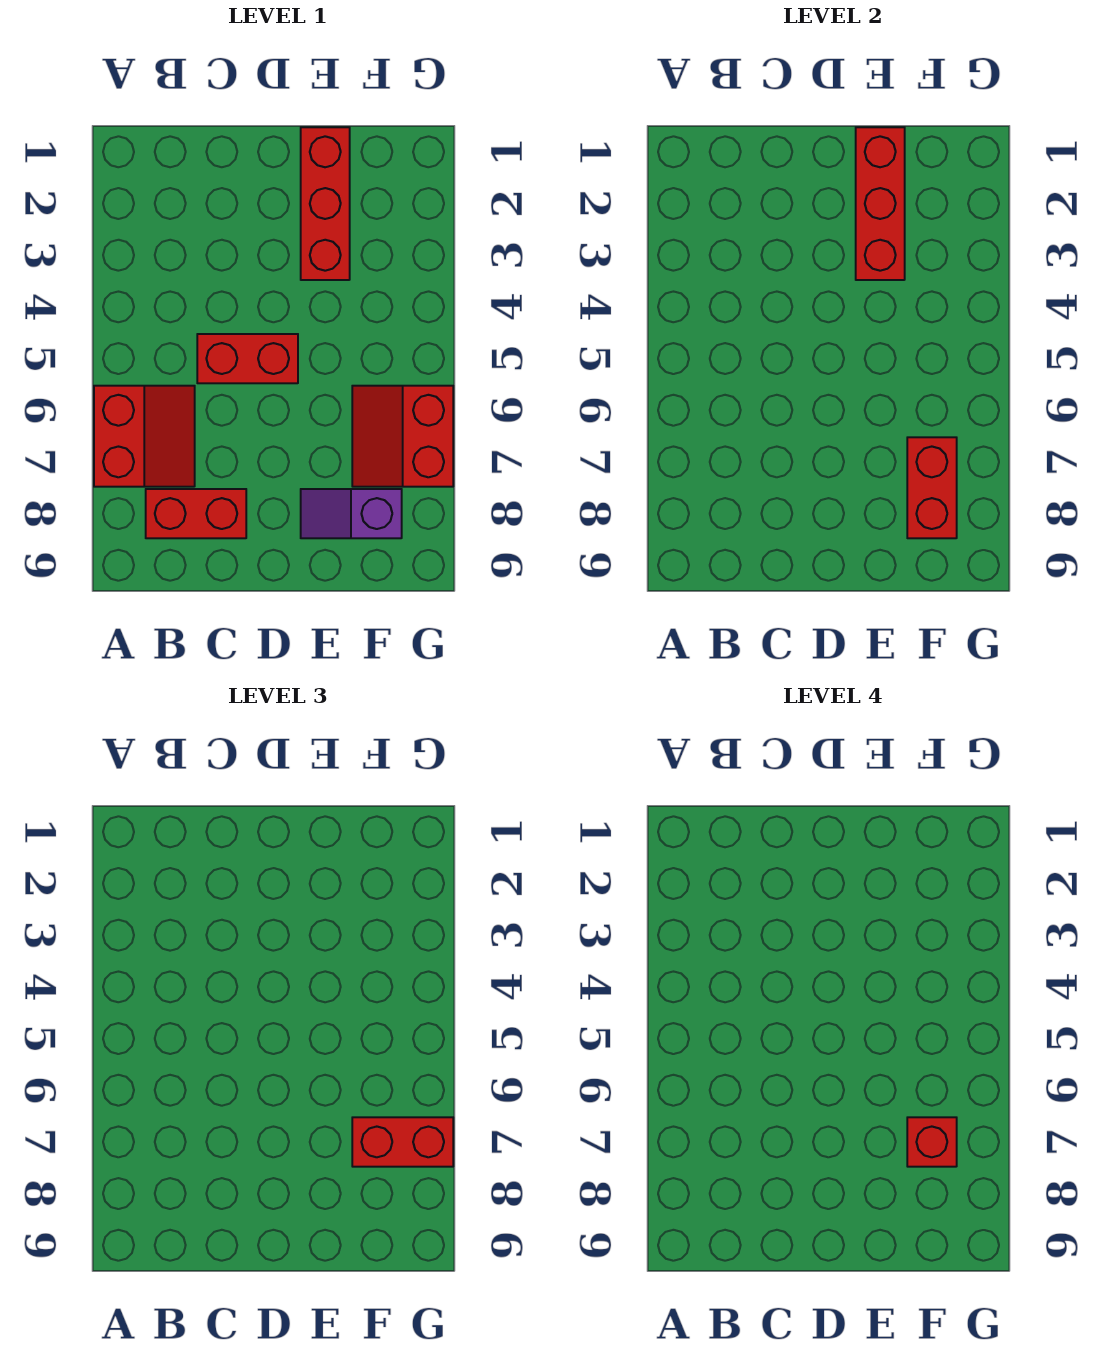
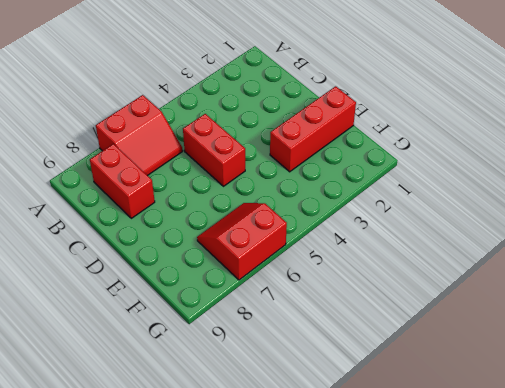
none -> purple slope E8:F8 level 1 top F
none -> red brick E1:E3 level 2

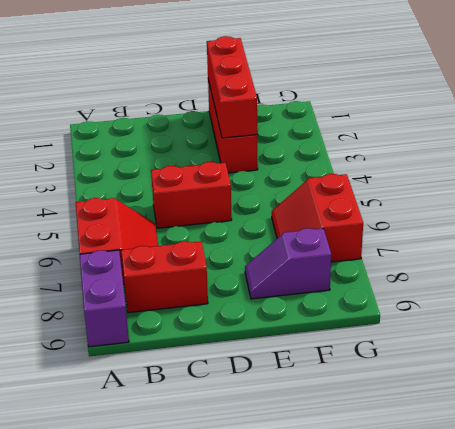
purple brick A8:A9 level 1 -> none
none -> red brick F7:F8 level 2
none -> red brick F7:G7 level 3

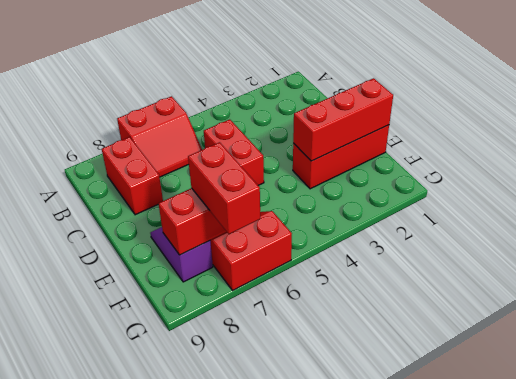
none -> red brick F7 level 4

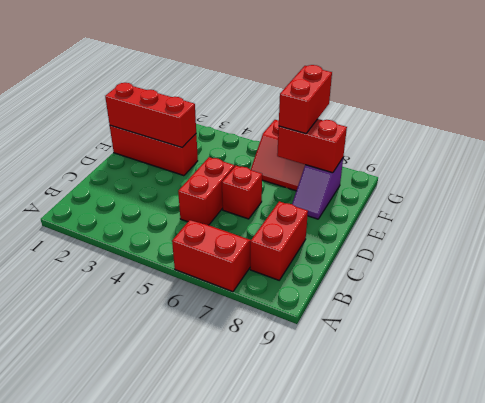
red brick D6 level 1 -> red brick F7 level 4

